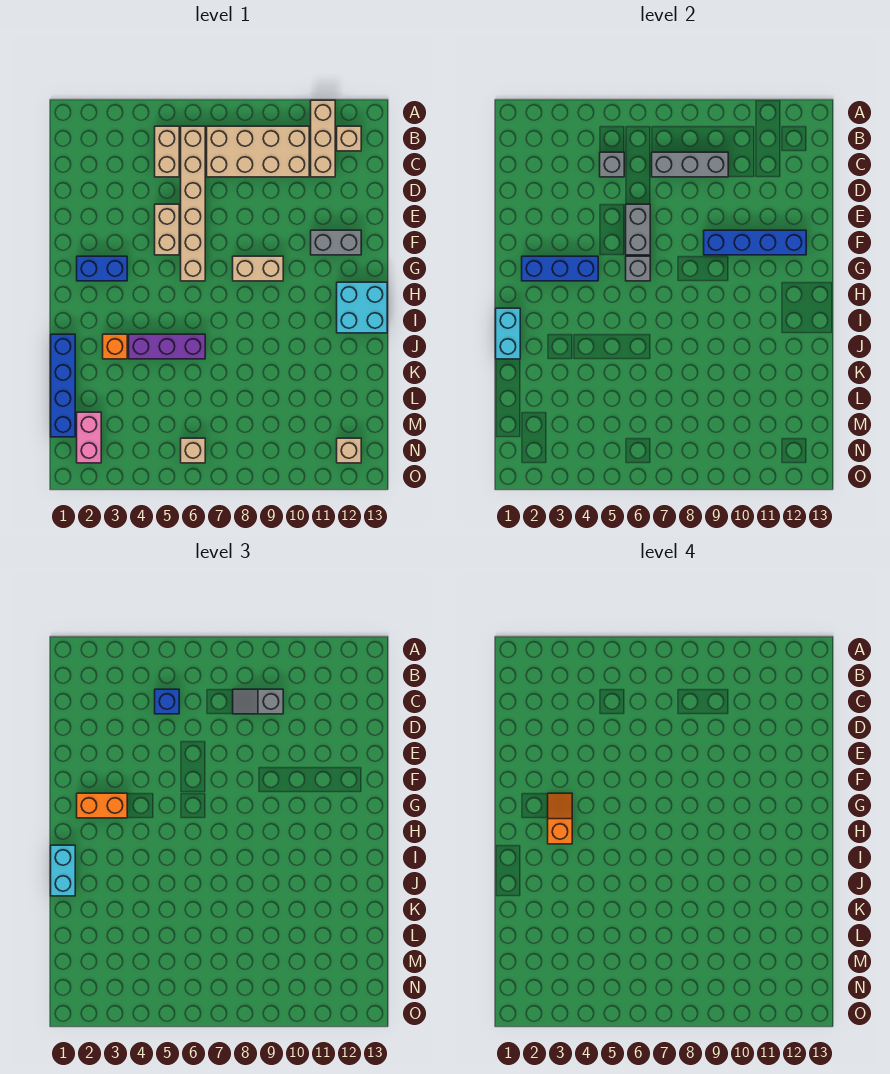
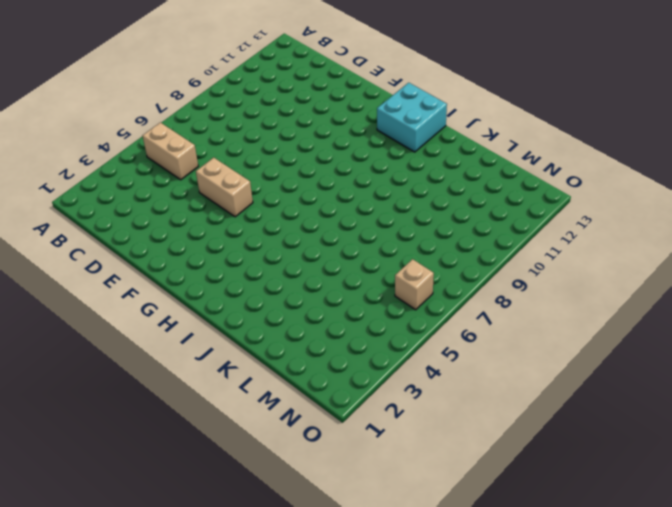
none -> tan brick A11:C11 level 1
none -> tan brick B6:G6 level 1
none -> tan brick B7:C10 level 1

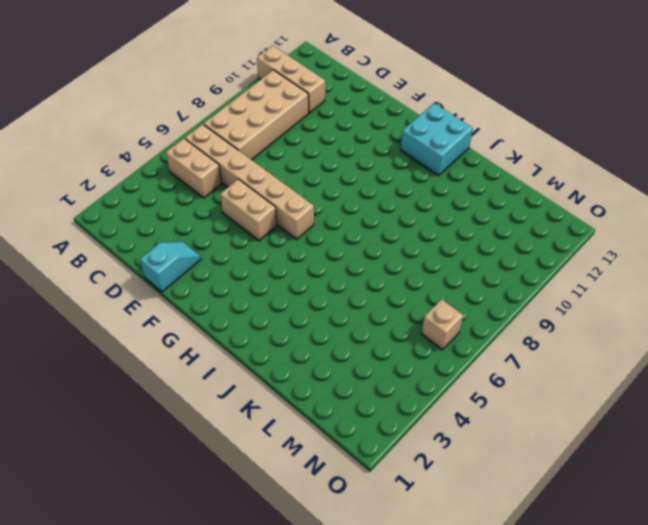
cyan slope E1:E2 level 1 top 1 -> none
none -> tan brick B12 level 1
none -> grey brick F11:F12 level 1
none -> blue brick G2:G3 level 1

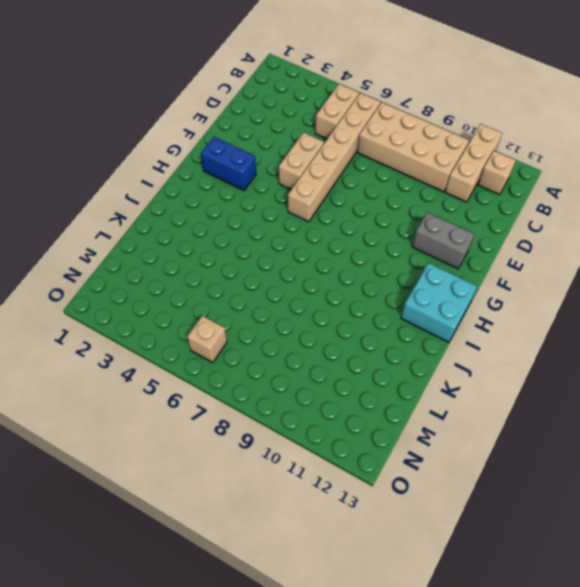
none -> tan brick G8:G9 level 1
none -> blue brick J1:M1 level 1
none -> orange brick J3 level 1

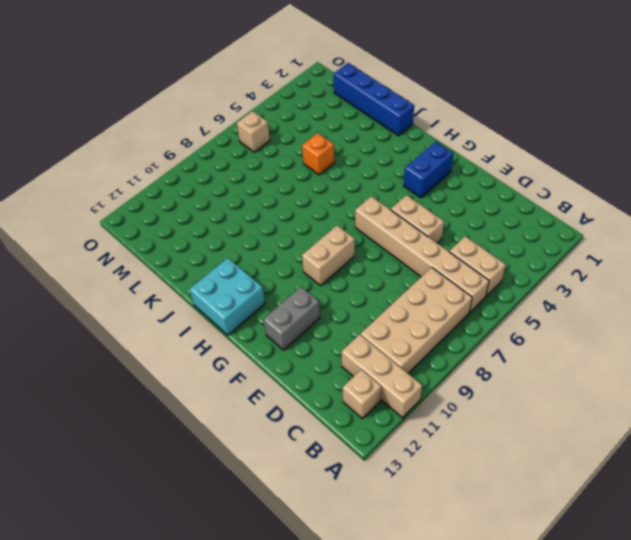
orange brick K5 level 1 -> orange brick J3 level 1
none -> purple brick J4:J6 level 1
none -> pink brick M2:N2 level 1
none -> tan brick N12 level 1

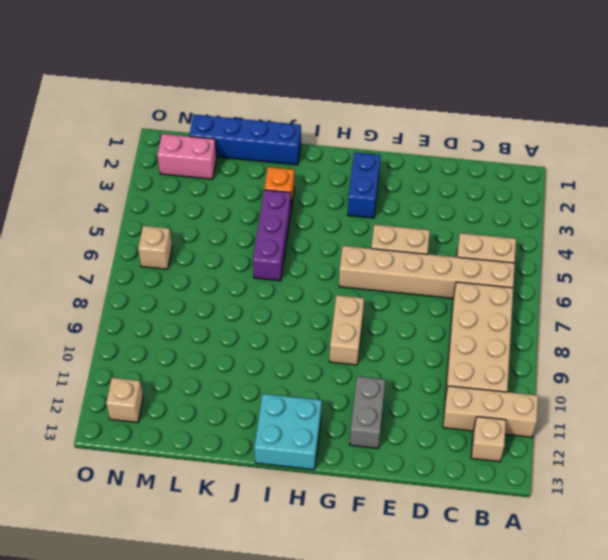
none -> grey brick C5 level 2
none -> grey brick C7:C9 level 2
none -> grey brick E6:F6 level 2

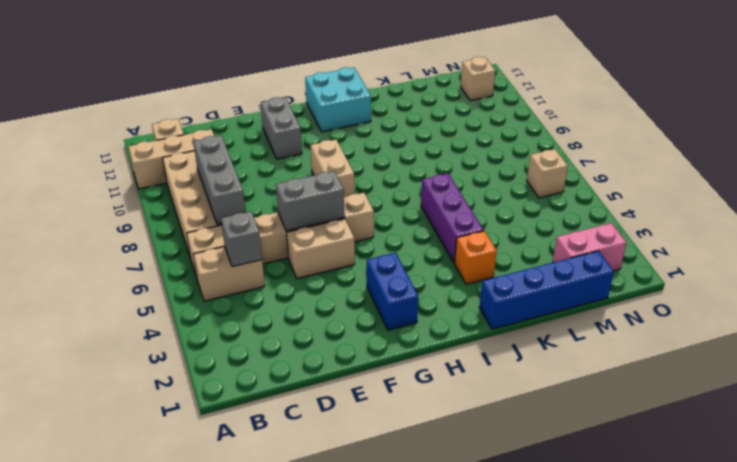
none -> blue brick F9:F12 level 2
none -> blue brick G2:G4 level 2
none -> grey brick G6 level 2

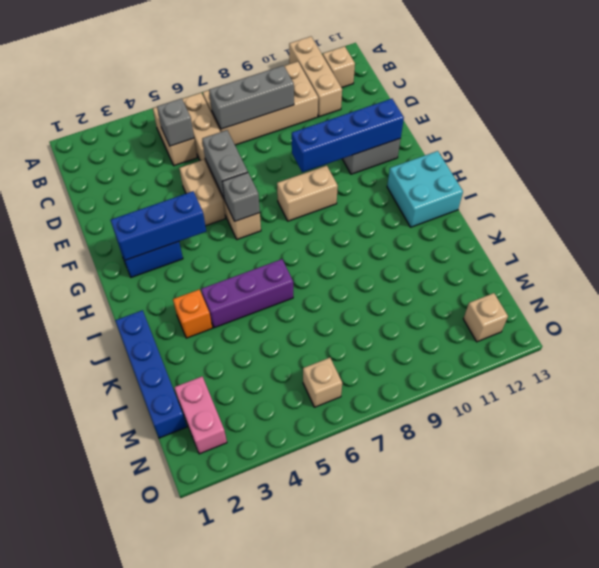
none -> cyan brick I1:J1 level 2
none -> blue brick C5 level 3
none -> grey slope C8:C9 level 3 top 9

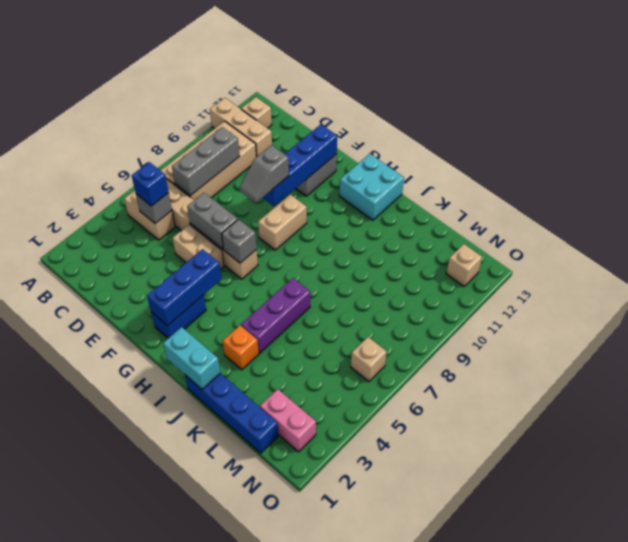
grey slope F8:F9 level 3 top 9 -> grey slope C8:C9 level 3 top 9
none -> orange brick G2:G3 level 3
none -> cyan brick I1:J1 level 3
none -> orange slope G3:H3 level 4 top H

